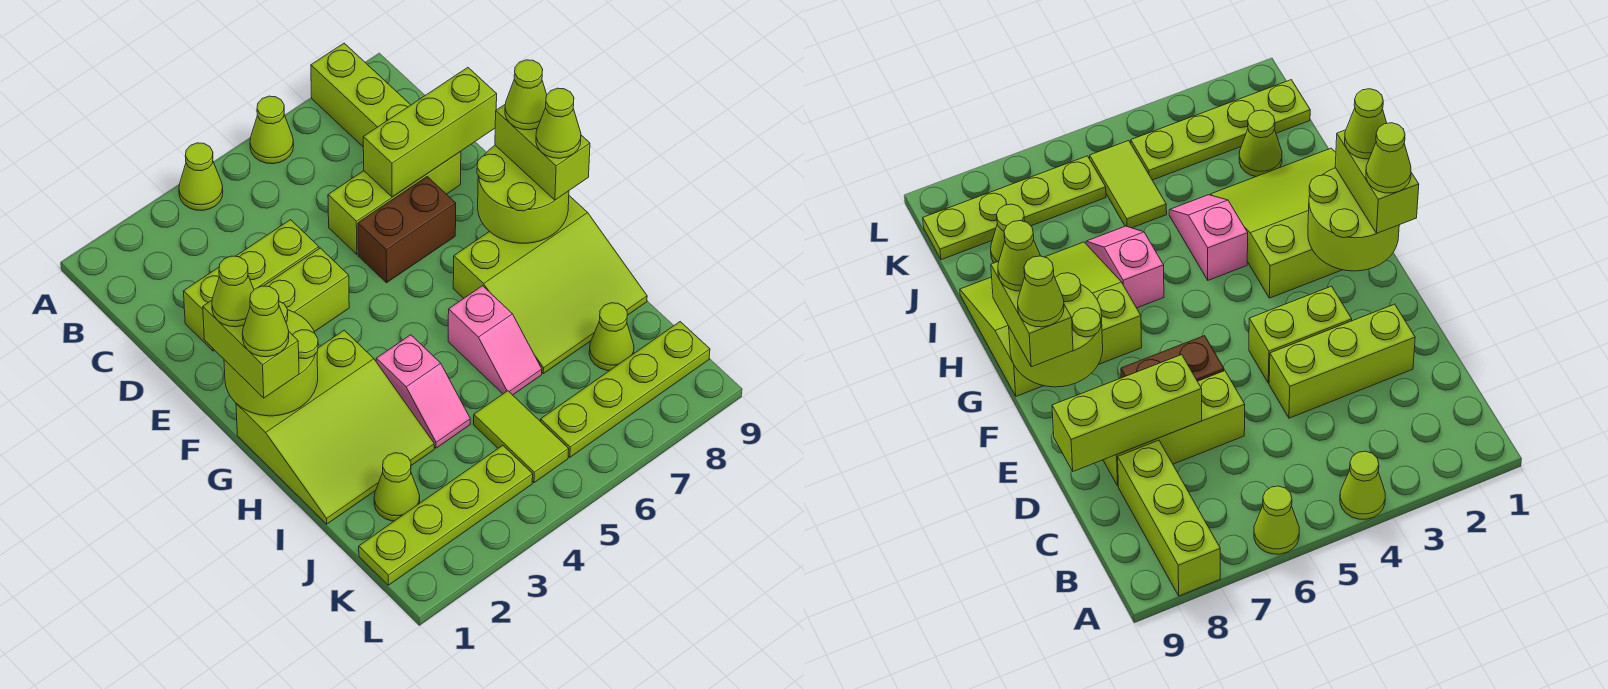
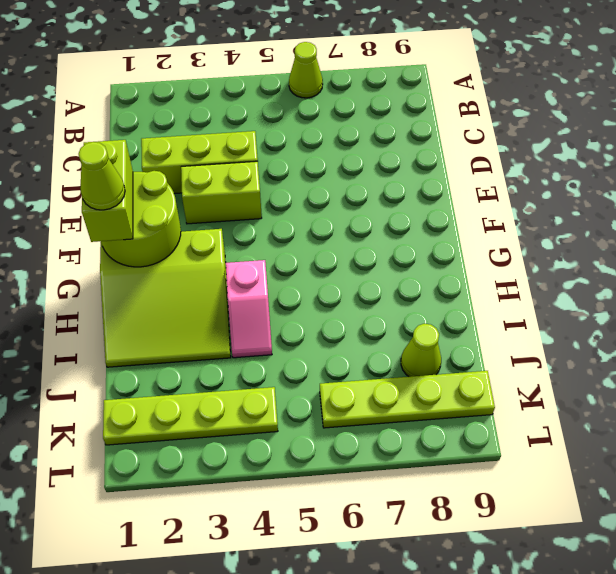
none -> lime cone A4 level 1
none -> lime brick A8:C8 level 1
none -> lime brick D6:D8 level 1

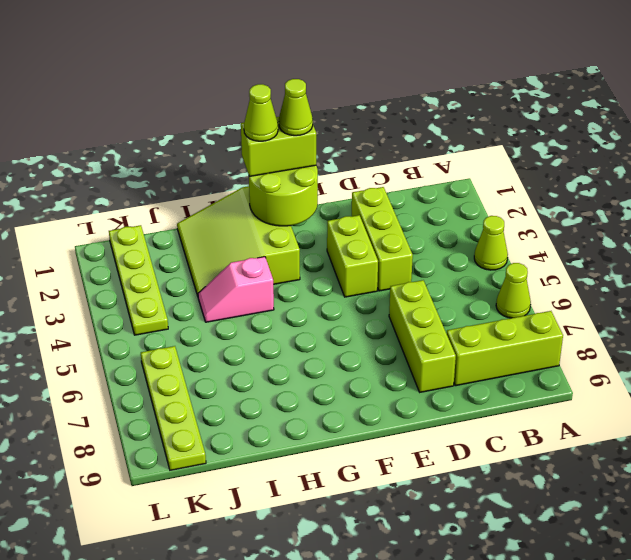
none -> brown brick E6:E7 level 1
none -> lime slope G7:I9 level 1 top G
none -> pink slope H6:I6 level 1 top H

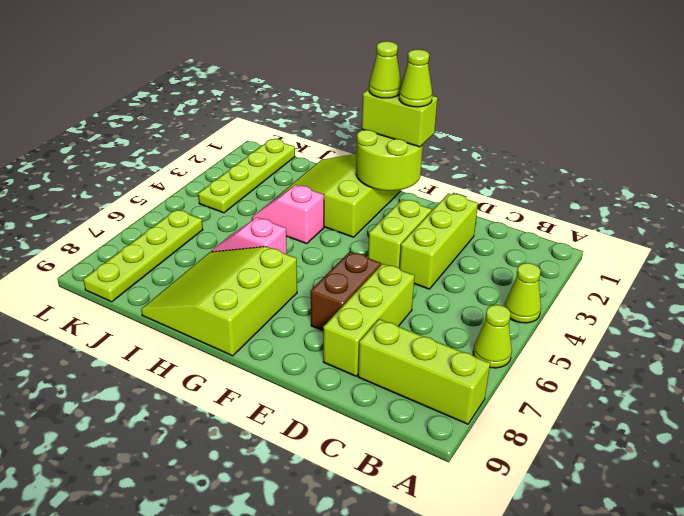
none -> lime cone J2 level 1
none -> lime tile J5:K5 level 1
none -> lime cone J8 level 1

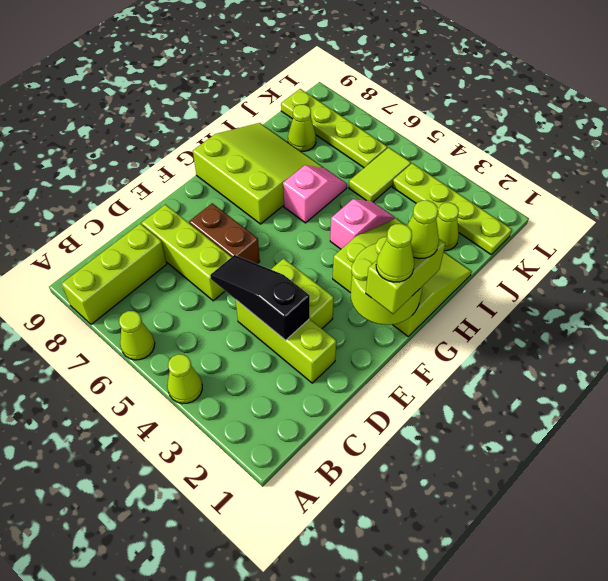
black slope D3:D5 level 2 top 3 -> none
none -> lime brick D7:D9 level 2
none -> lime round brick F8:G9 level 2
none -> lime brick F9:G9 level 3

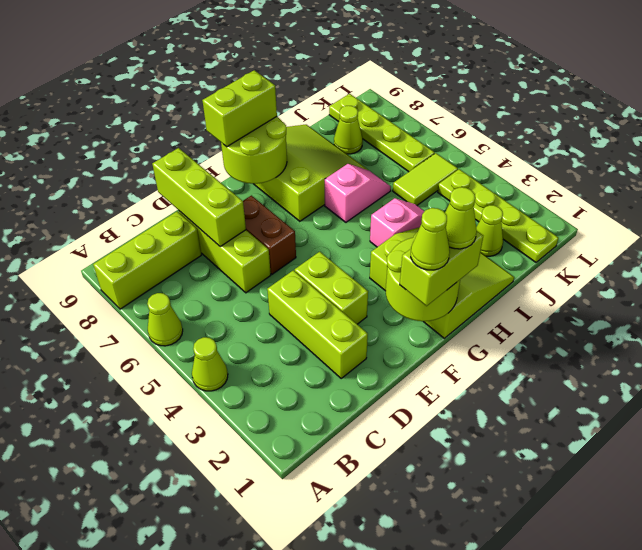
none -> lime cone F9 level 4
none -> lime cone G9 level 4

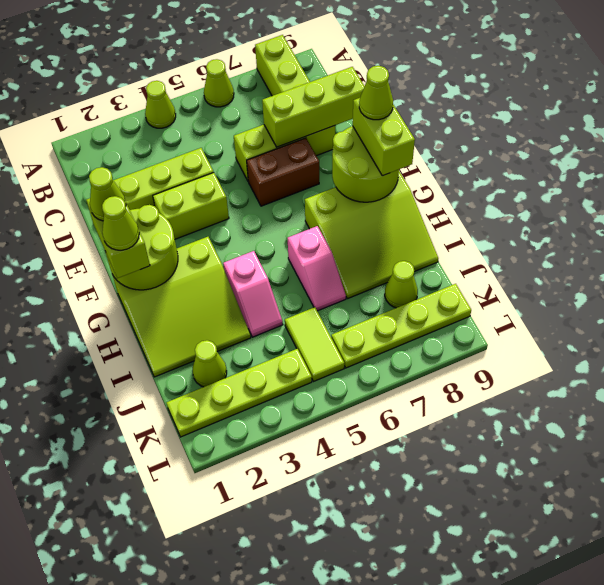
none -> lime cone G9 level 4

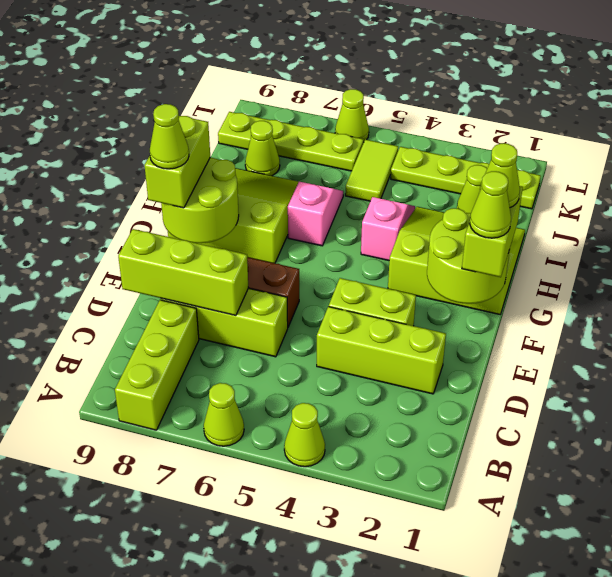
lime cone L6 level 1 -> lime cone G9 level 4

